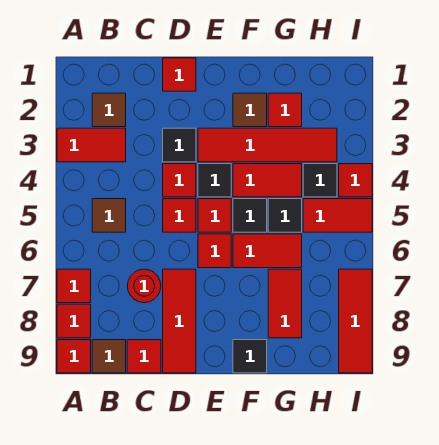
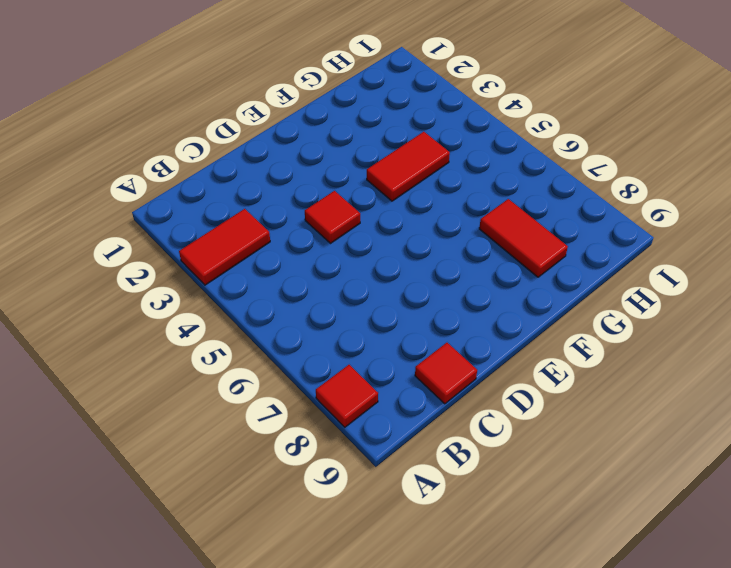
none -> red tile A7 level 1
none -> red tile A9 level 1
none -> brown tile B2 level 1
none -> brown tile B5 level 1

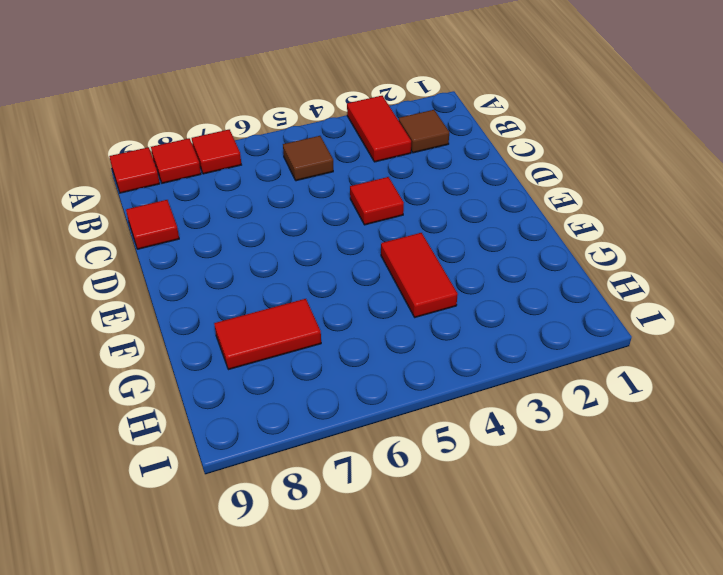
none -> brown tile B9 level 1
none -> red round brick C7 level 1
none -> red tile D1 level 1
none -> black tile D3 level 1

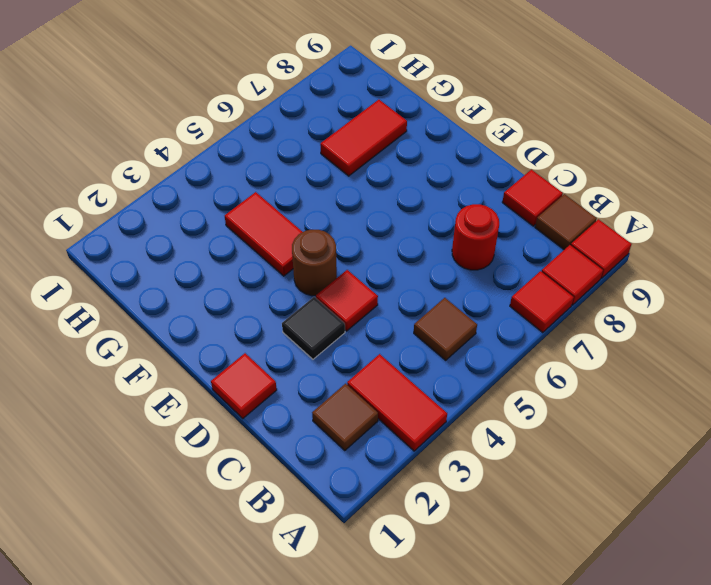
brown round brick E4 level 1 -> black tile E4 level 1
none -> red tile D5 level 1
none -> red tile D7:D9 level 1
none -> red tile E3:H3 level 1
none -> red tile E5 level 1

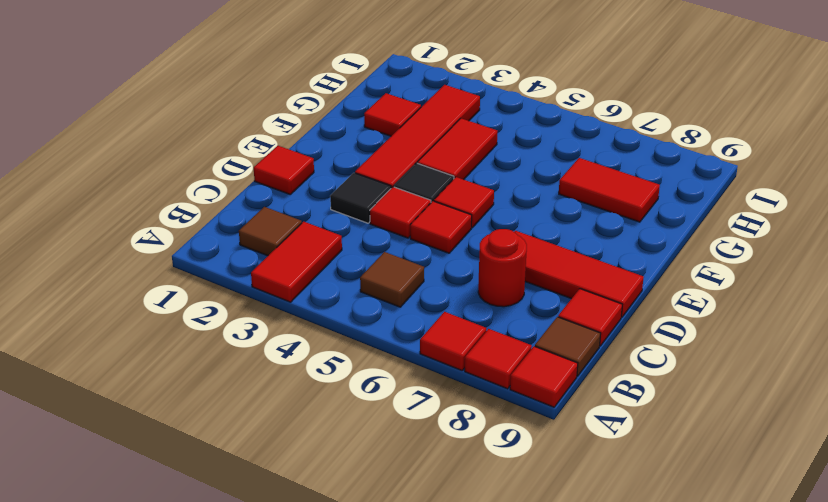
none -> red tile E6 level 1
none -> brown tile F2 level 1
none -> black tile F5 level 1
none -> red tile F6:G6 level 1

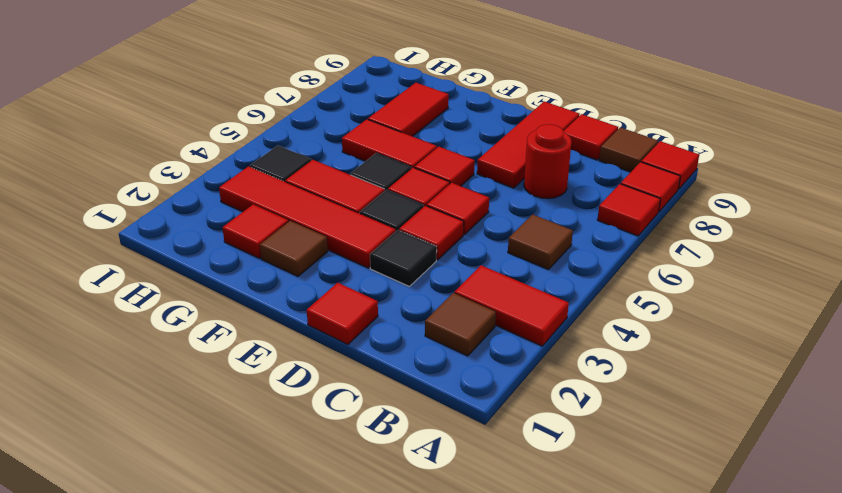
none -> black tile F9 level 1
none -> black tile G5 level 1
none -> red tile H5:I5 level 1
none -> red tile I4 level 1

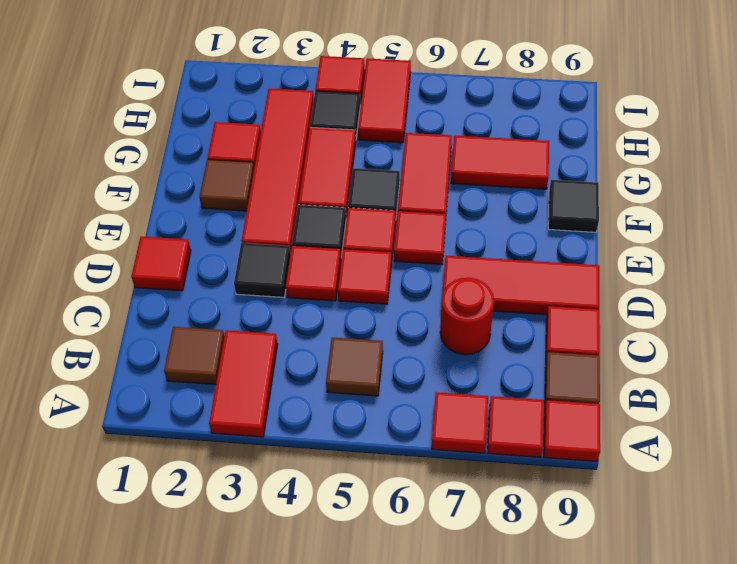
none -> black tile G5 level 1
none -> red tile I7:I9 level 1

